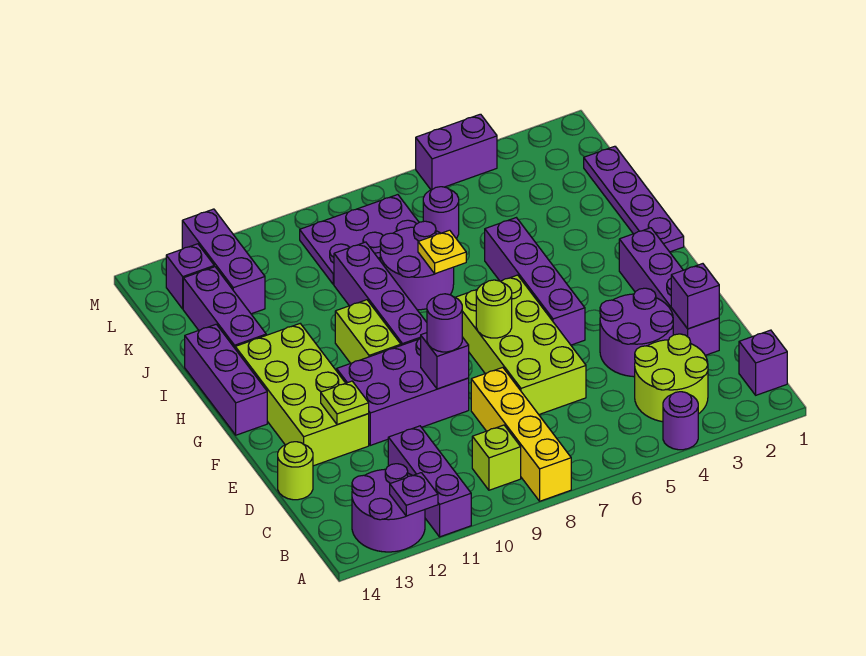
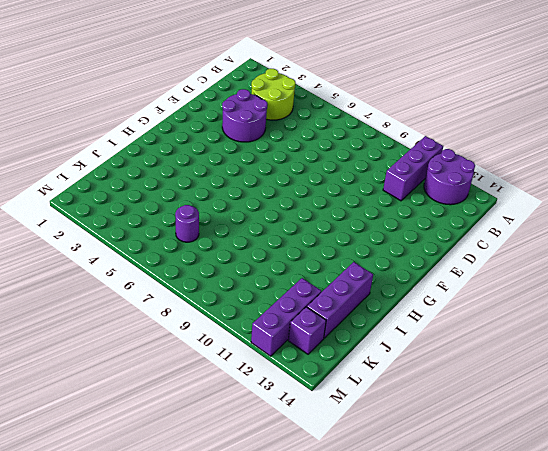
none -> purple round brick A4 level 1
none -> yellow brick A8:D8 level 1
none -> purple brick B1 level 1
none -> lime brick B9 level 1

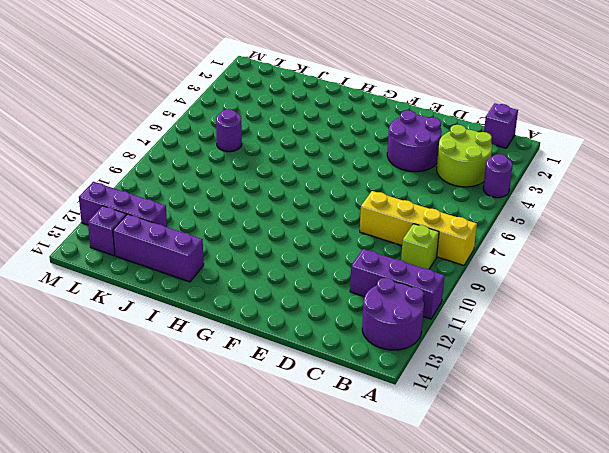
none -> purple brick D2:G2 level 1
none -> lime brick D6:G7 level 1
none -> lime round brick D14 level 1
none -> purple brick E9:F11 level 1

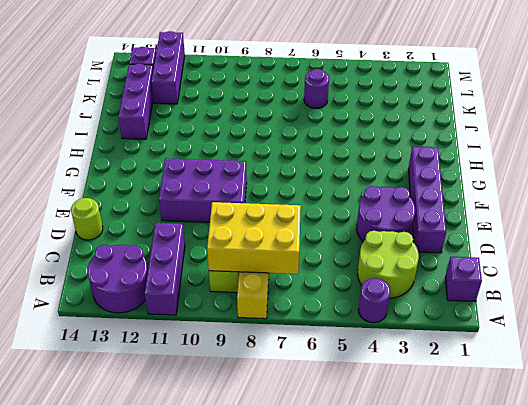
yellow brick B7:C9 level 2 -> none
none -> lime brick D6:G7 level 1
none -> lime brick E12:H13 level 1
none -> purple brick F5:I5 level 1
none -> purple brick G9:J9 level 1

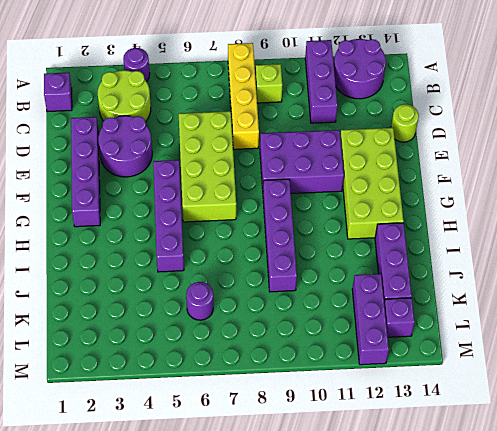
none -> lime brick G10:H10 level 1
none -> purple brick G14:I14 level 1
none -> purple plate H1:K1 level 1
none -> purple round brick I7:J8 level 1

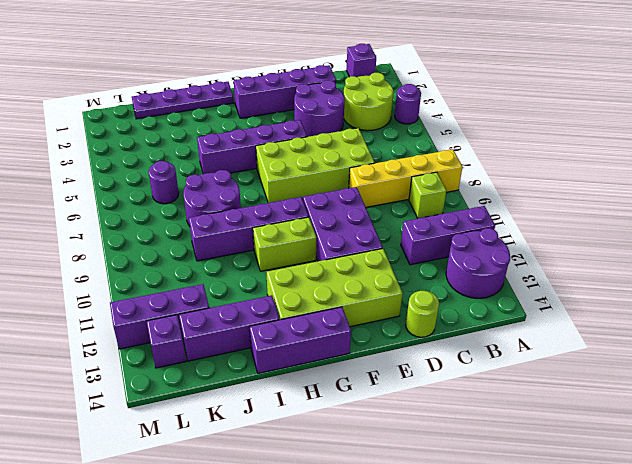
none -> purple plate K7:L9 level 1
none -> purple brick M4:M5 level 1
none -> purple plate A12 level 2
none -> purple brick D2 level 2

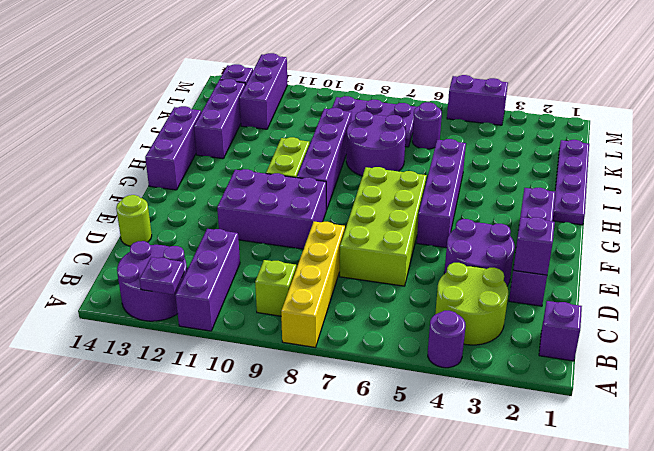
none -> lime brick E12:H13 level 1
none -> purple brick E9 level 2
none -> lime plate E12 level 2
none -> lime round brick F7 level 2

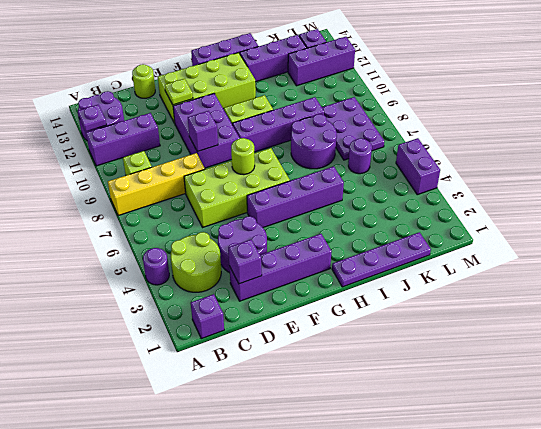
none -> yellow plate I7 level 2
none -> purple round brick E9 level 3

